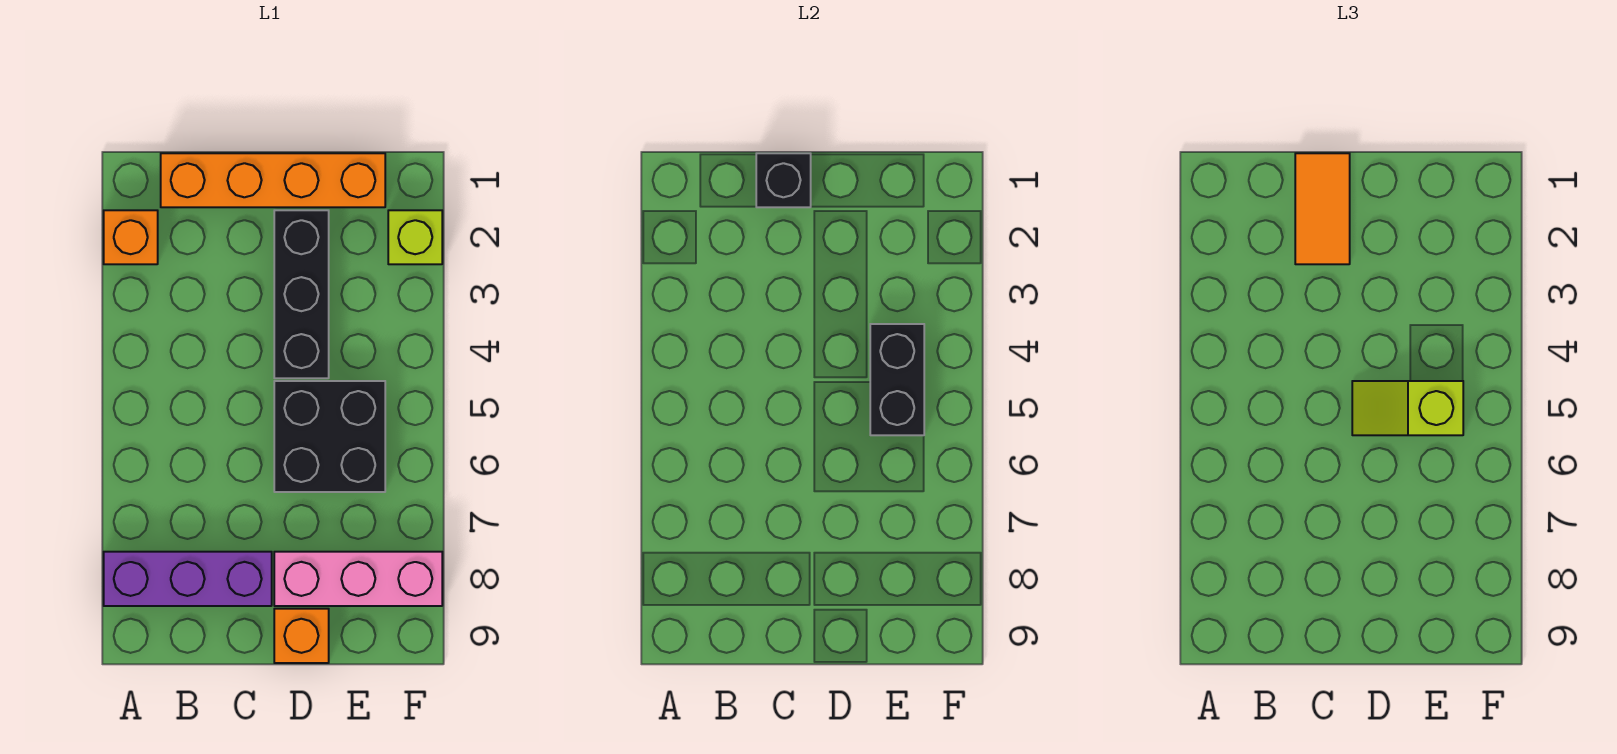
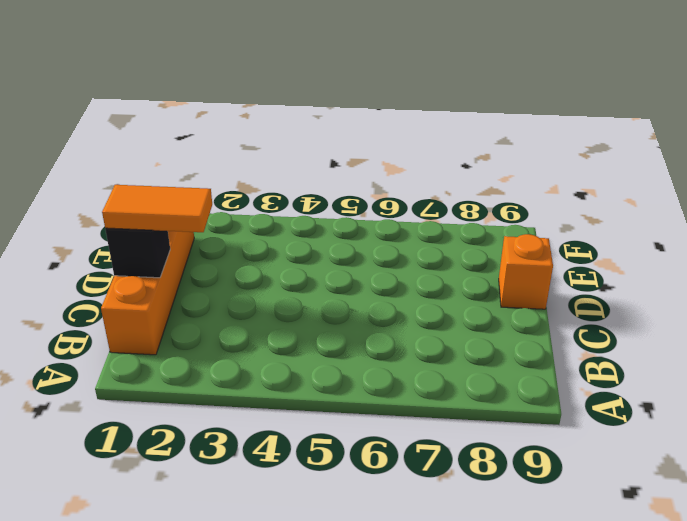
none -> orange brick A2 level 1
none -> purple brick A8:C8 level 1
none -> black brick D2:D4 level 1

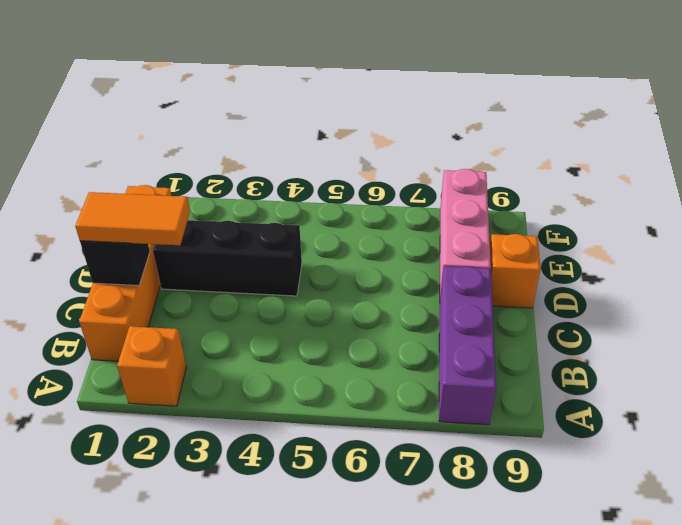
none -> black brick D5:E6 level 1
none -> lime brick F2 level 1
none -> black brick E4:E5 level 2

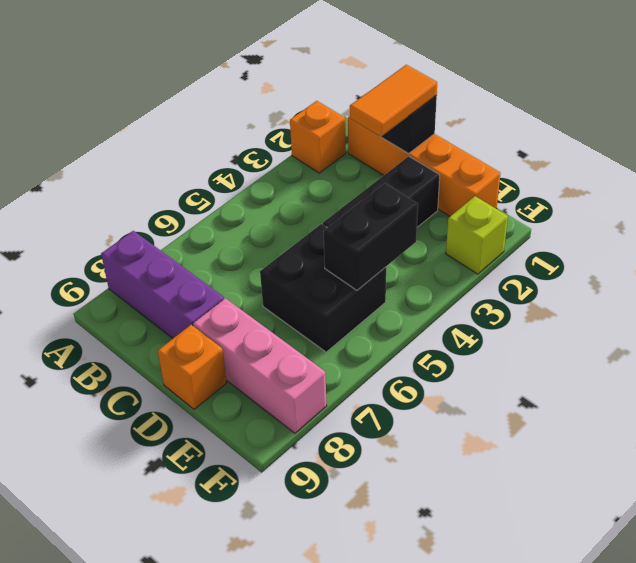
none -> lime slope D5:E5 level 3 top E

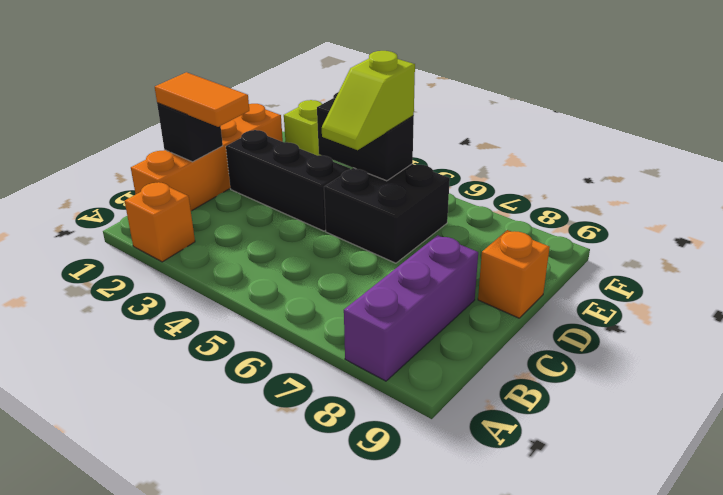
none -> pink brick D8:F8 level 1

